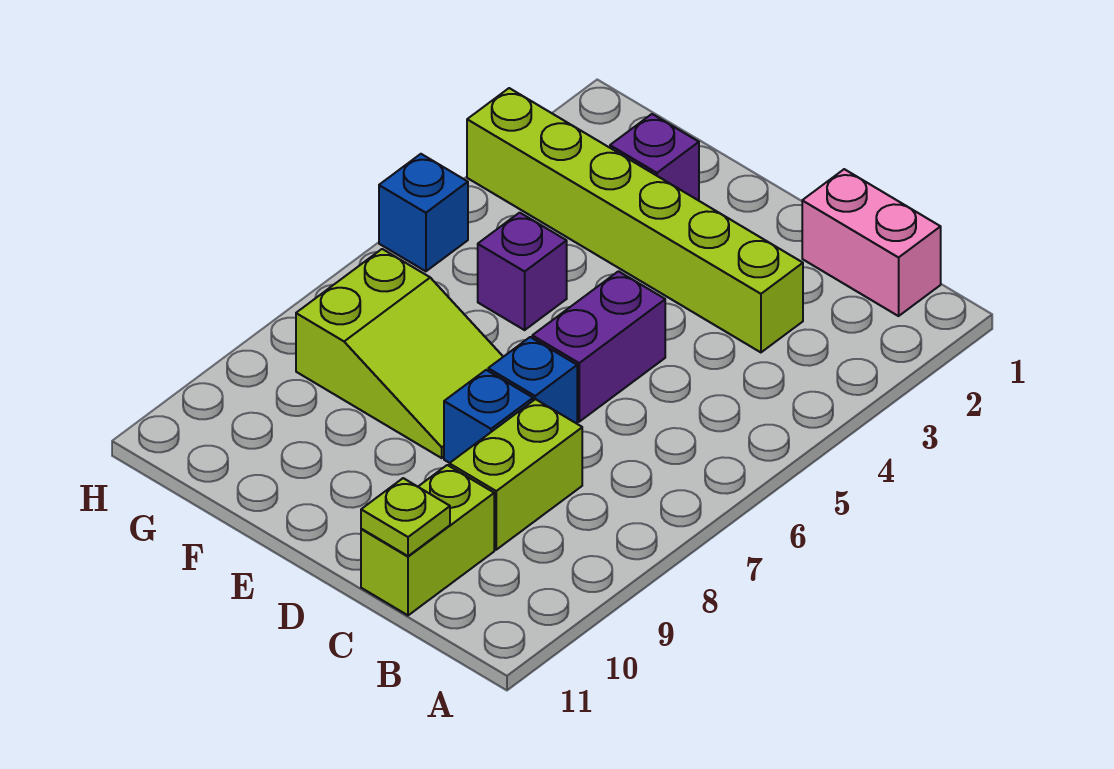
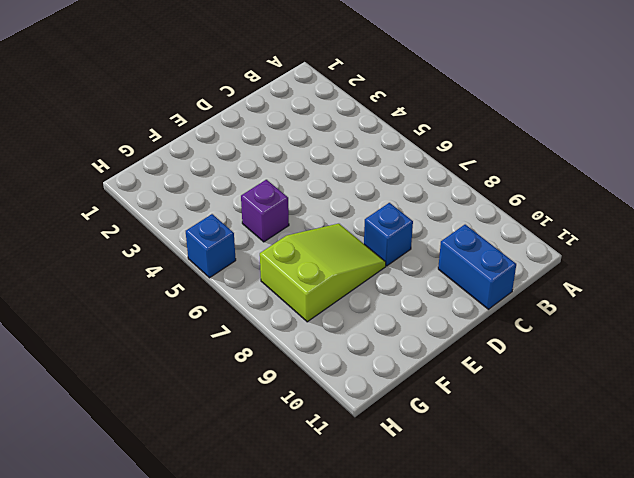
blue brick C10:C11 level 1 -> lime brick C10:C11 level 1
none -> pink brick B1:C1 level 1
none -> lime brick C3:H3 level 1
none -> lime brick C8:C9 level 1

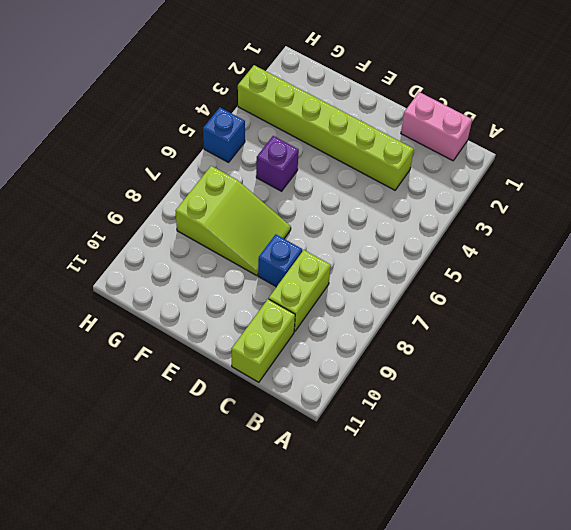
none -> purple brick D5:D6 level 1
none -> blue brick D7 level 1
none -> purple brick F2 level 1

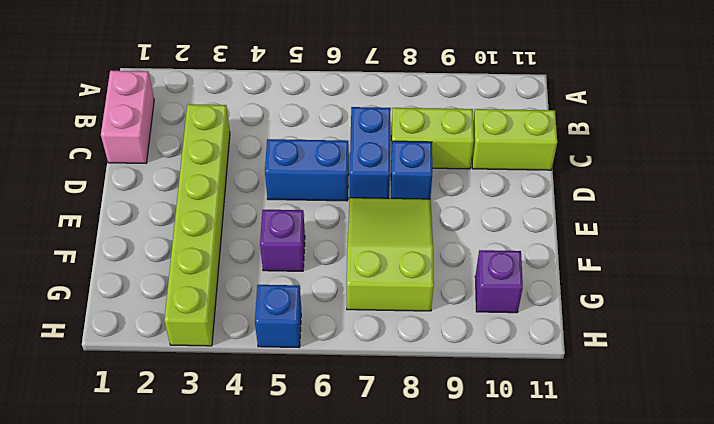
blue brick C7:D7 level 1 -> blue brick D7 level 1
blue brick D5:D6 level 1 -> purple brick D5:D6 level 1
purple brick G10 level 1 -> purple brick F2 level 1
none -> lime plate C11 level 2

